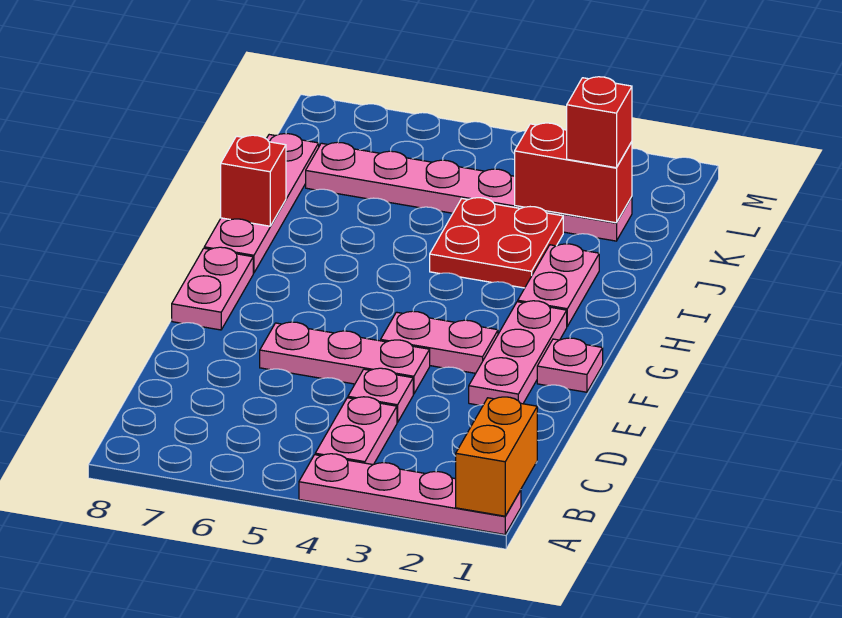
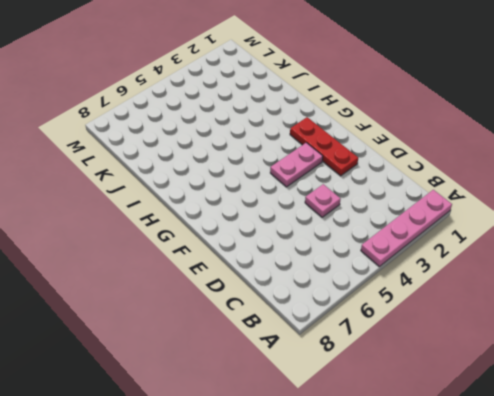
red plate E2:G2 level 1 -> pink plate E2:G2 level 1
none -> pink plate B4:C4 level 1
none -> pink plate E4:E6 level 1
none -> pink plate F1 level 1

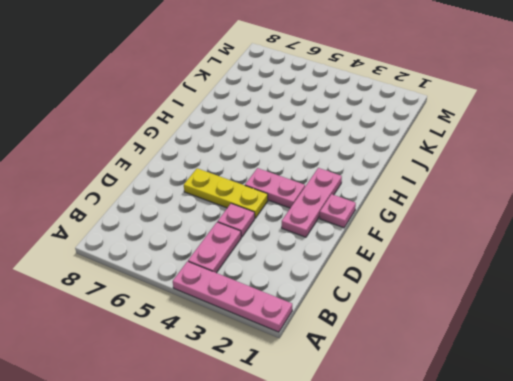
yellow plate E4:E6 level 1 -> pink plate E4:E6 level 1
none -> pink plate F8:G8 level 1
none -> pink plate H2:I2 level 1
none -> pink plate H8:K8 level 1

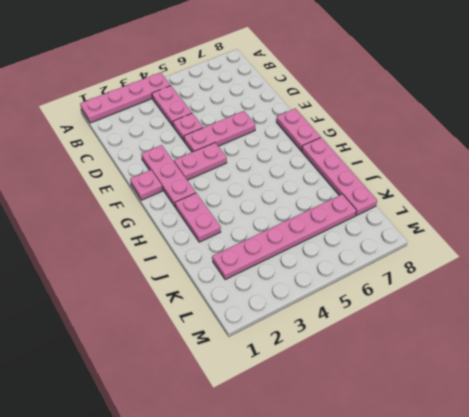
none -> red plate I3:J4 level 1
none -> orange brick A1:B1 level 2
none -> red brick I8 level 2

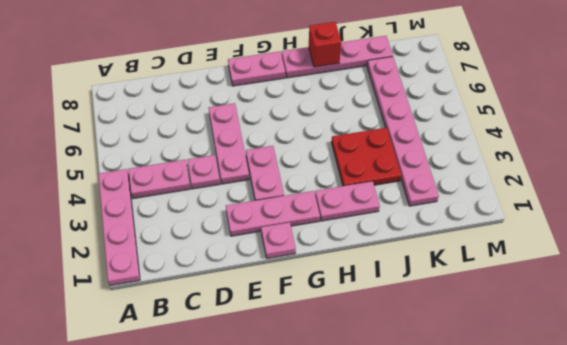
none -> orange brick A1:B1 level 2
none -> red brick K2:K3 level 2
none -> red brick K2 level 3

